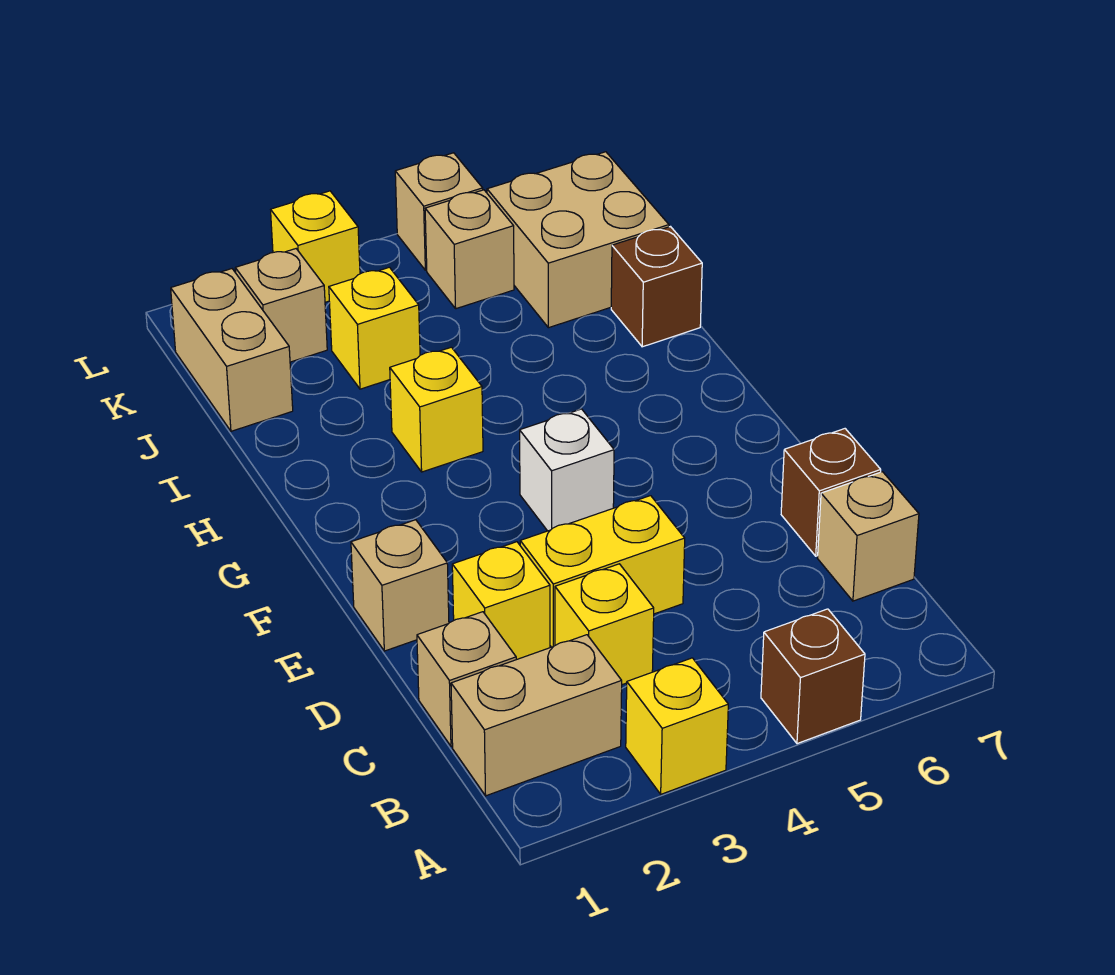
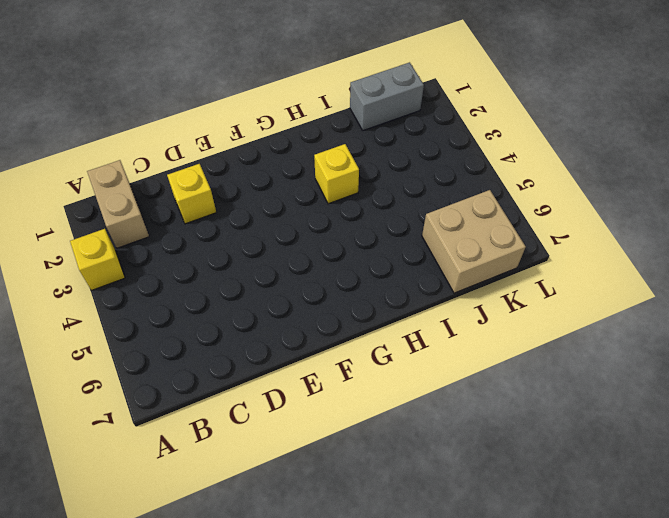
grey brick J1:K1 level 1 -> tan brick J1:K1 level 1
none -> brown brick A5 level 1
none -> tan brick C1 level 1
none -> yellow brick C3 level 1

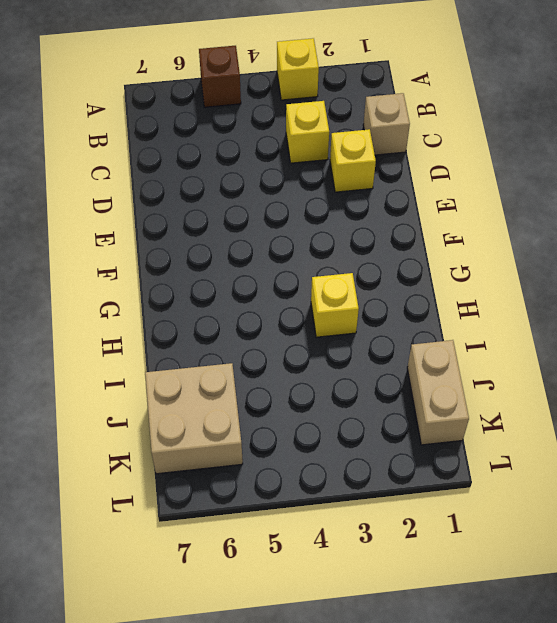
none -> tan brick B1:B2 level 1
none -> tan brick C7 level 1
none -> yellow brick D3:D4 level 1

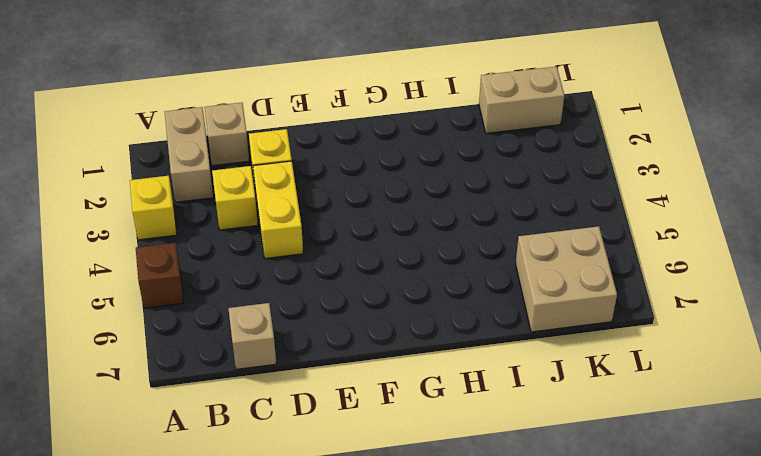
none -> brown brick D7 level 1
none -> tan brick E1 level 1
none -> white brick F4 level 1

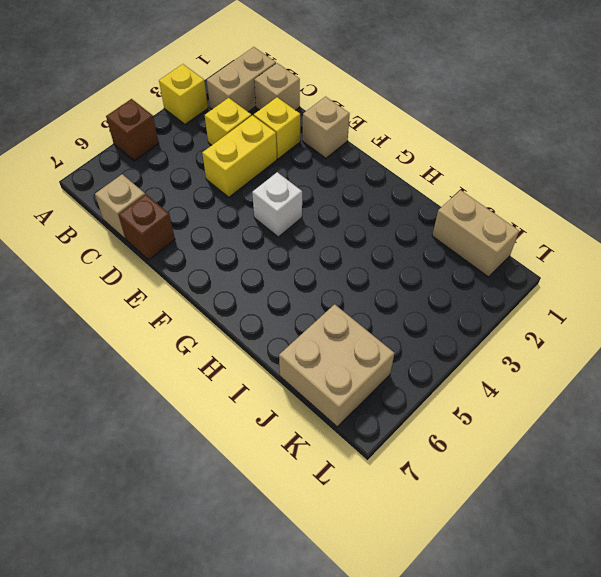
none -> yellow brick H3 level 1
none -> brown brick I7 level 1
none -> yellow brick J3 level 1

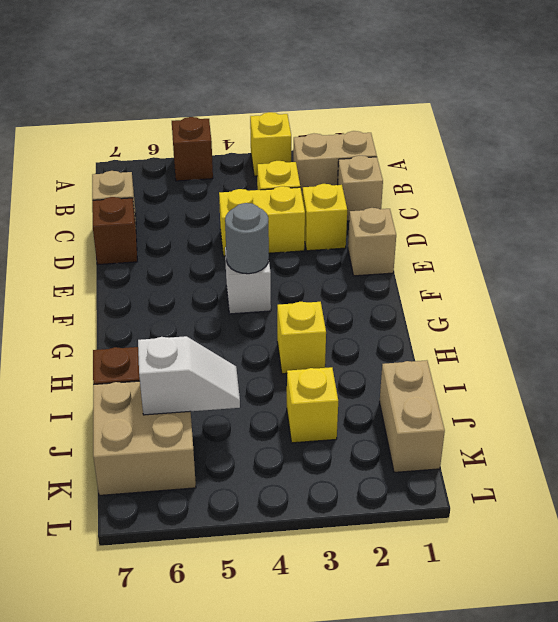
grey round brick F4 level 2 -> none
white slope J5:J6 level 2 top 6 -> none
none -> tan brick K2 level 1
none -> tan brick K5 level 1
none -> yellow brick L3 level 1

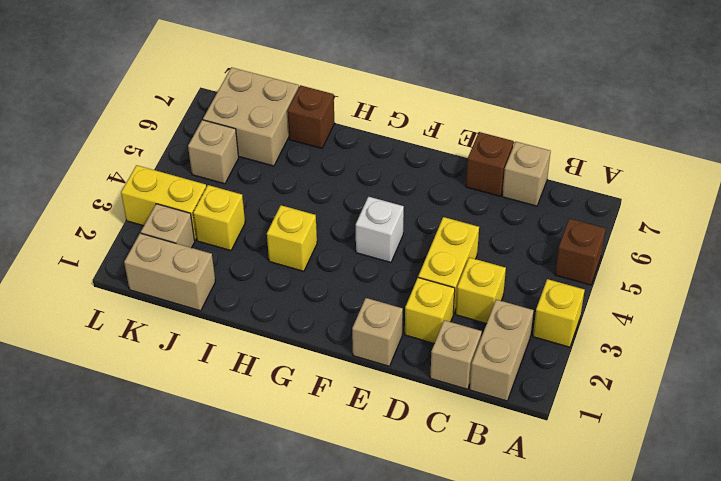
yellow brick K3:L3 level 1 -> yellow brick L3 level 1
none -> tan brick L5 level 1

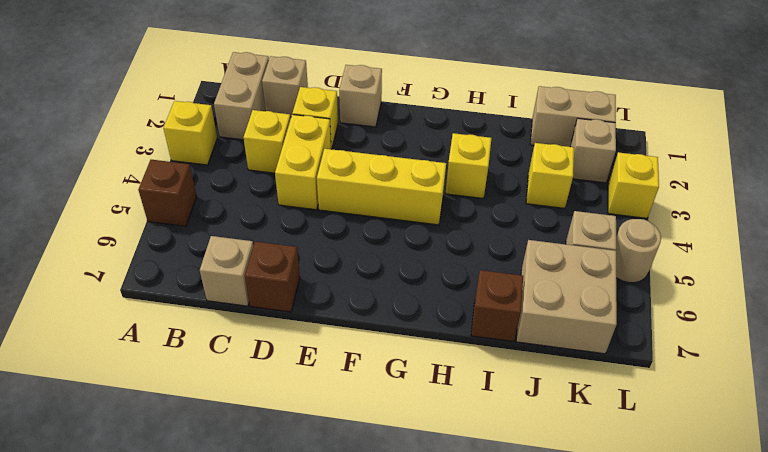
yellow brick E4:G4 level 1 -> white brick F4 level 1
tan round brick L5 level 1 -> tan brick L5 level 1

